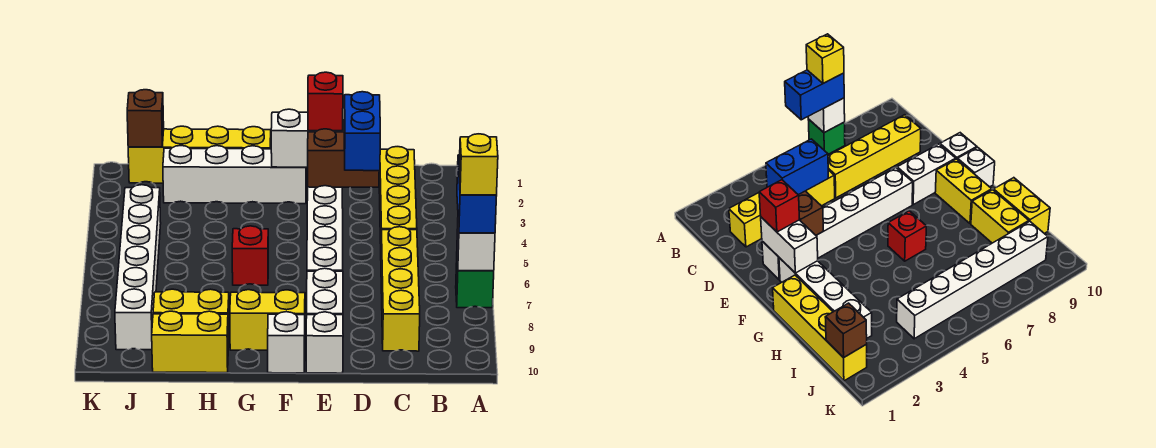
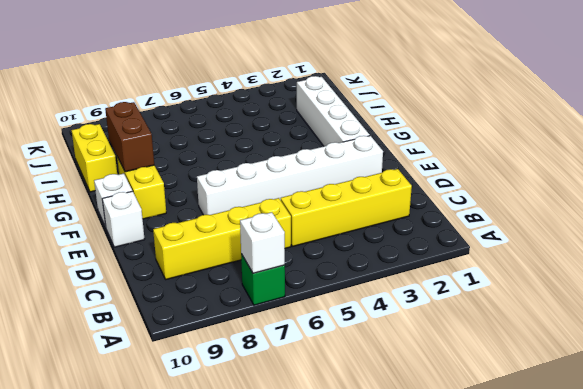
brown brick G9:H9 level 2 -> brown brick D3:E3 level 2
none -> white brick E8:E9 level 1
none -> yellow brick G1:J1 level 1
none -> red brick G6 level 1

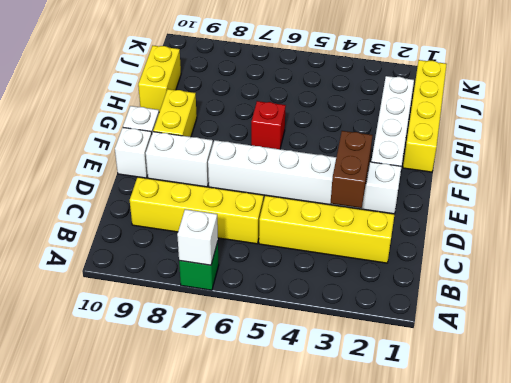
none -> yellow brick H9:I9 level 1
none -> white brick J4:J9 level 1
none -> white brick E2:F2 level 2

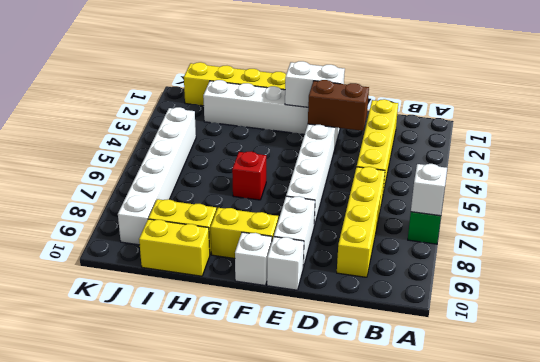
none -> brown brick J1 level 2
none -> blue brick A6:A7 level 3
none -> blue brick D3:D4 level 3

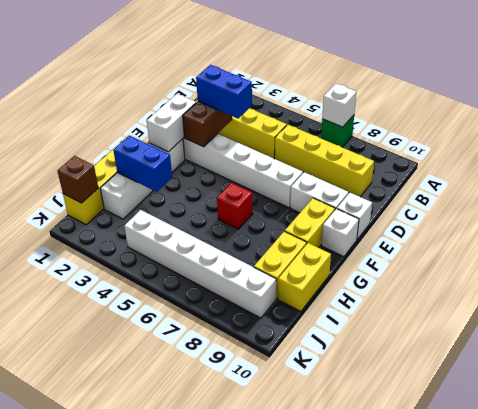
blue brick H2:H3 level 2 -> blue brick A6:A7 level 3
none -> red brick E2 level 3
none -> yellow brick A7 level 4

